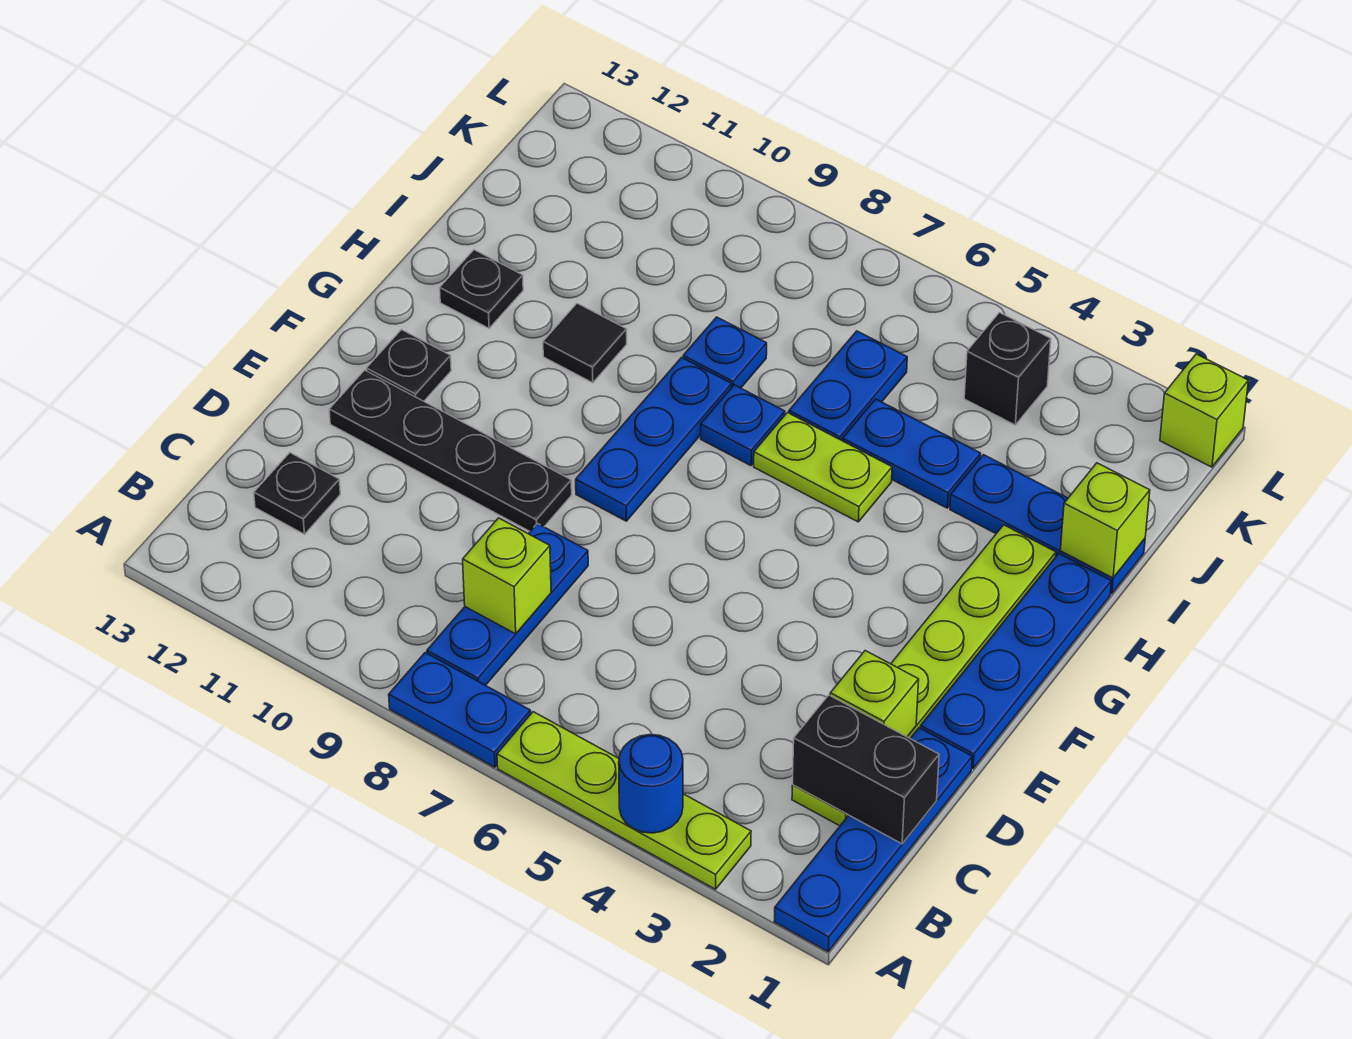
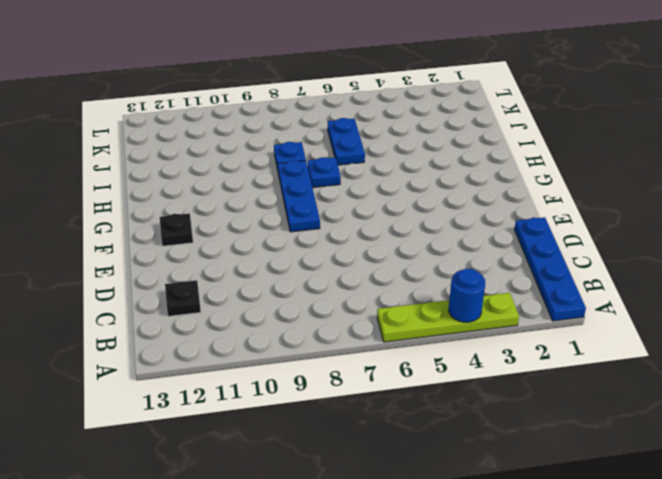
none -> blue plate A7:A8 level 1
none -> blue plate B8:D8 level 1
none -> lime plate C2:H2 level 1

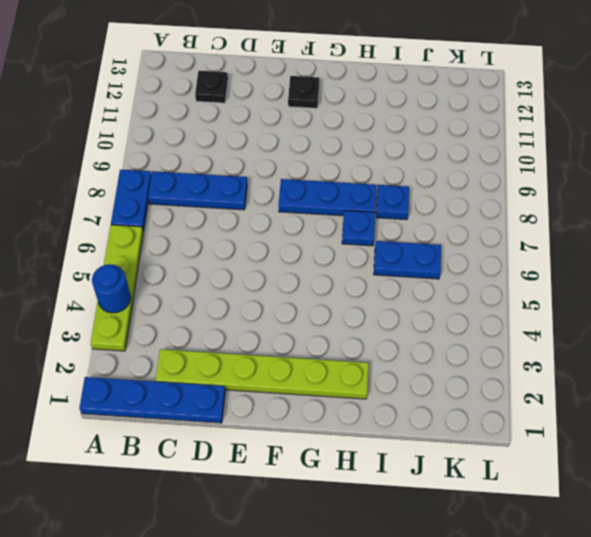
none -> blue plate E1:H1 level 1
none -> black plate E9:E12 level 1
none -> lime plate H5:H6 level 1

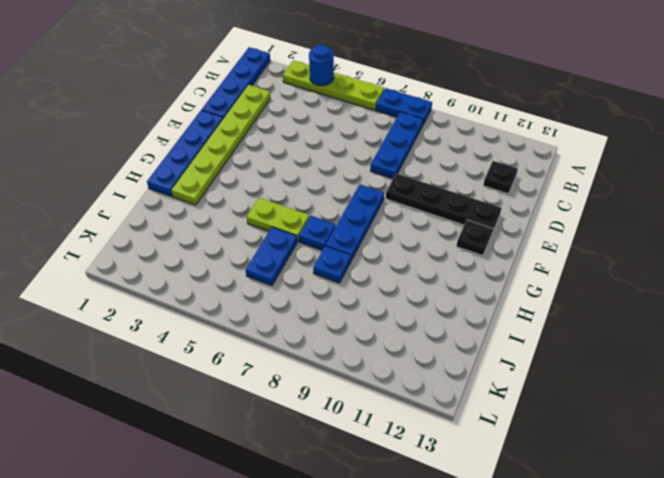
none -> black tile H10 level 1
none -> black plate H12 level 1
none -> blue plate I1:I3 level 1

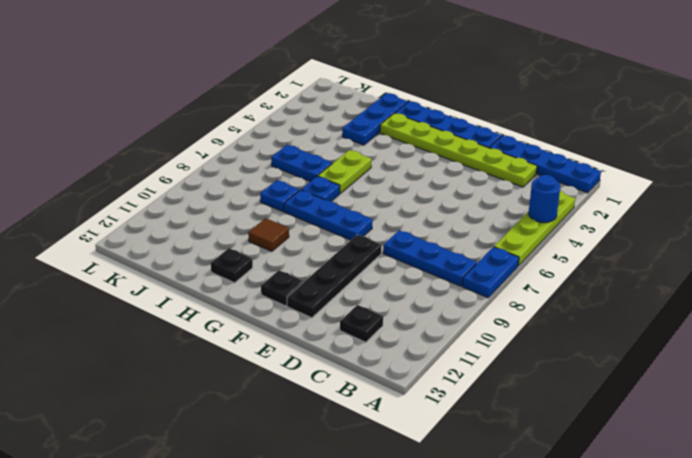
brown tile H10 level 1 -> black tile H10 level 1
none -> blue plate I4:I5 level 1
none -> black brick K4 level 1
none -> lime brick L1 level 1

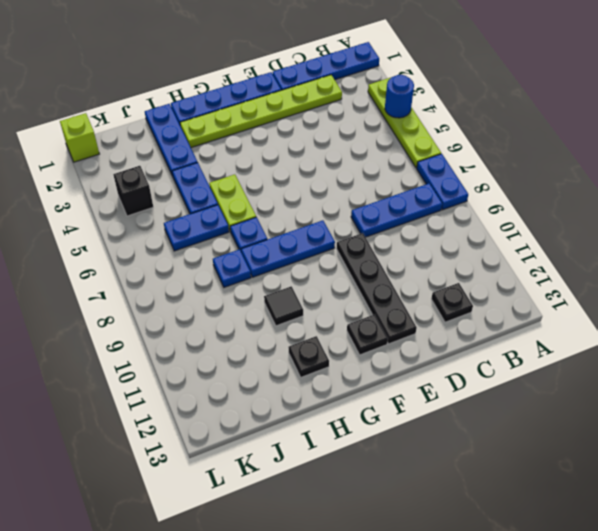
none -> black brick C1:C2 level 2
none -> lime brick C8 level 2
none -> lime brick D2 level 2

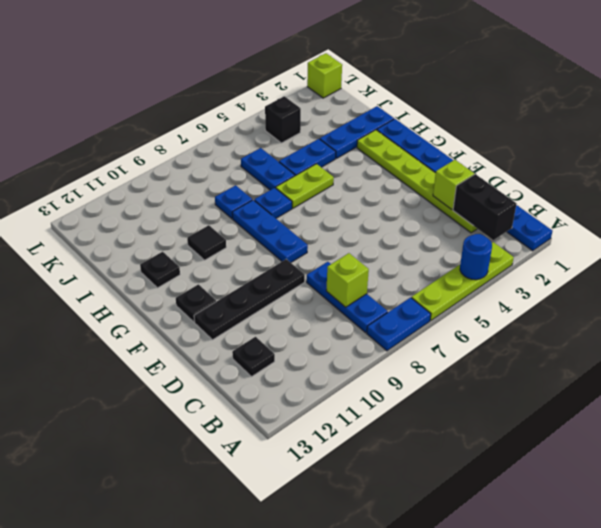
black brick B2:C2 level 2 -> black brick C1:C2 level 2
none -> lime brick I1 level 2

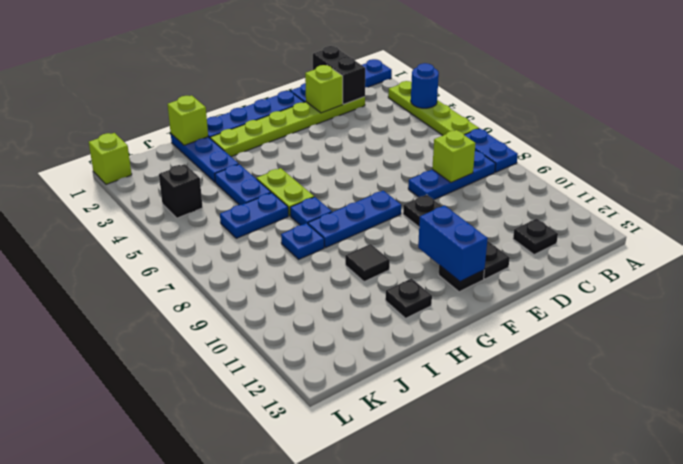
blue brick F11:F12 level 2 -> none

